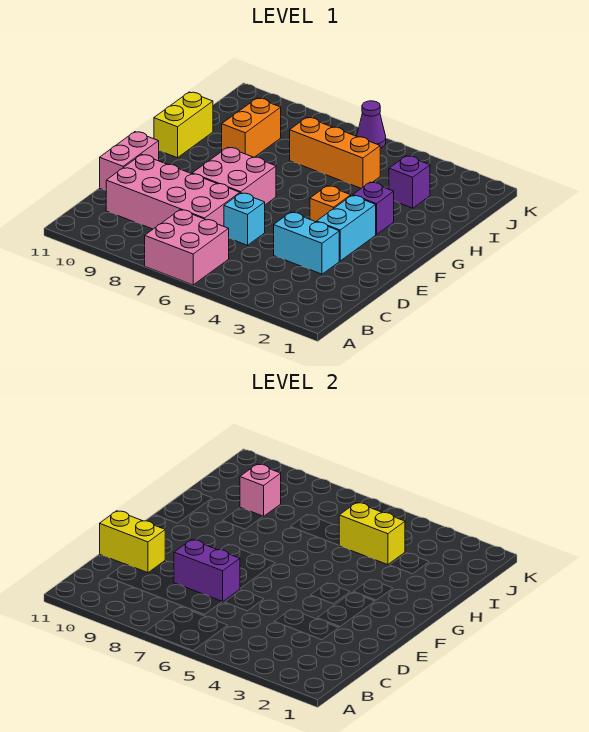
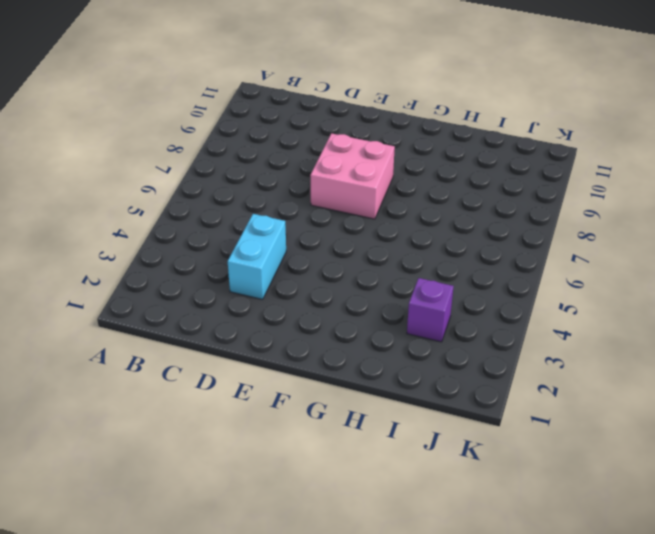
none -> pink brick A6:B7 level 1
none -> pink brick C7:D10 level 1
none -> cyan brick D6 level 1

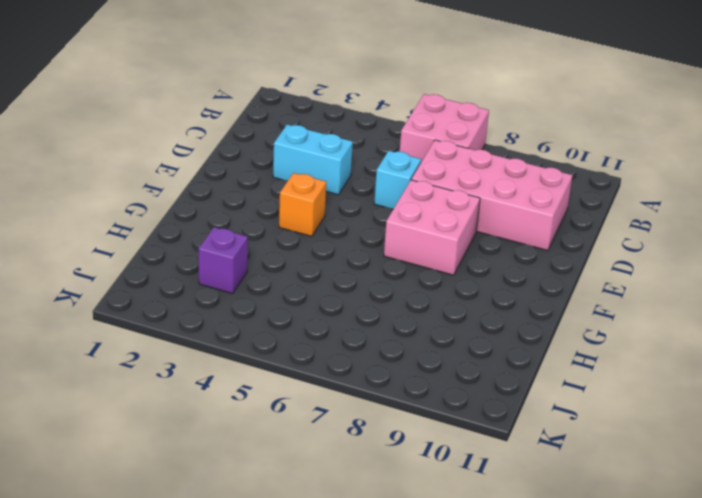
none -> pink brick D11:E11 level 1
none -> cyan brick E3:F3 level 1
none -> purple brick G3 level 1

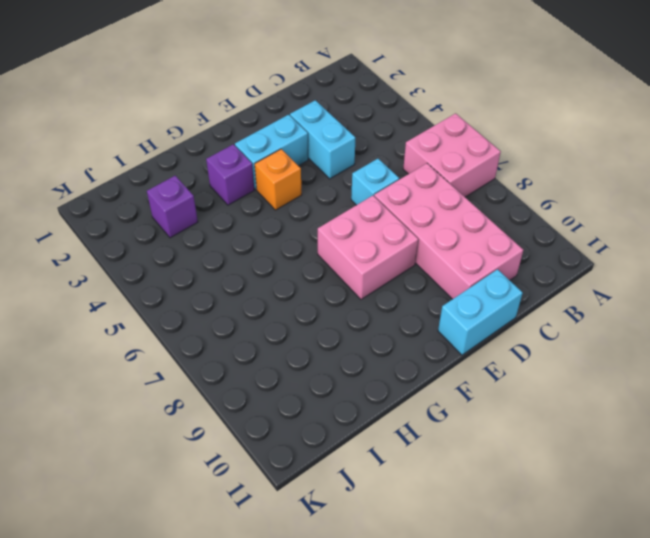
cyan brick D11:E11 level 1 -> pink brick D11:E11 level 1
none -> yellow brick G11:H11 level 1
none -> orange brick H9:I9 level 1
none -> orange brick I5:I7 level 1

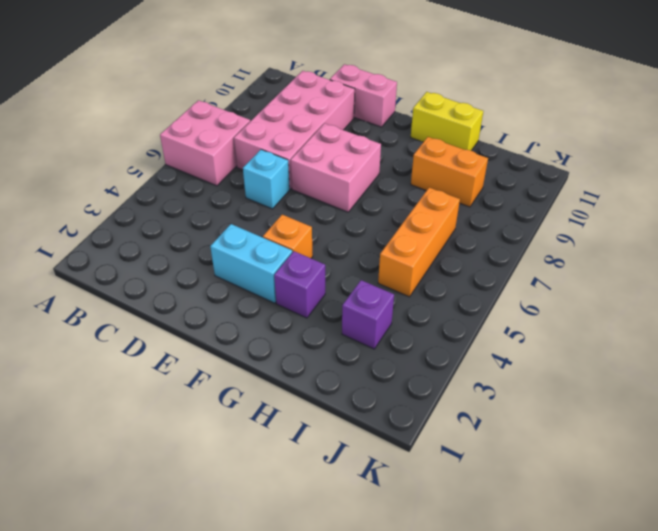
none -> cyan brick D3:D4 level 1
none -> purple cone K6 level 1
none -> purple brick D7:D8 level 2

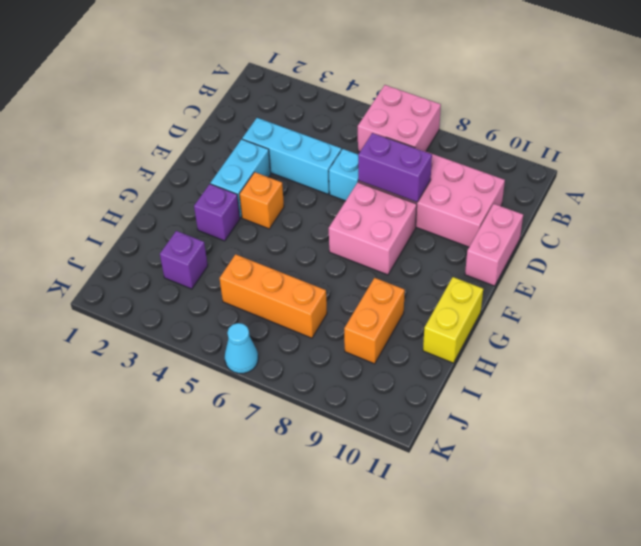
cyan brick D3:D5 level 1 -> cyan brick D3:D4 level 1
cyan cone K6 level 1 -> purple cone K6 level 1
none -> yellow brick D10:D11 level 2
none -> yellow brick I4:I5 level 2
none -> pink brick I9 level 2

